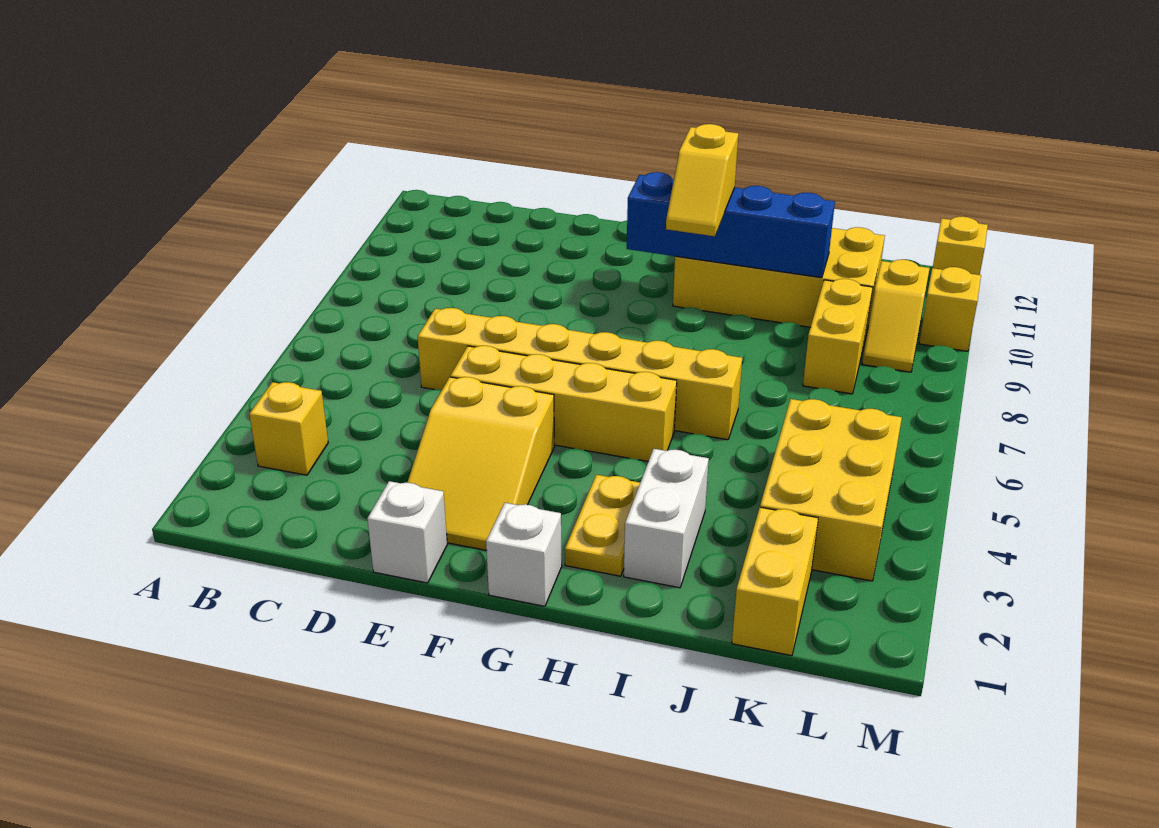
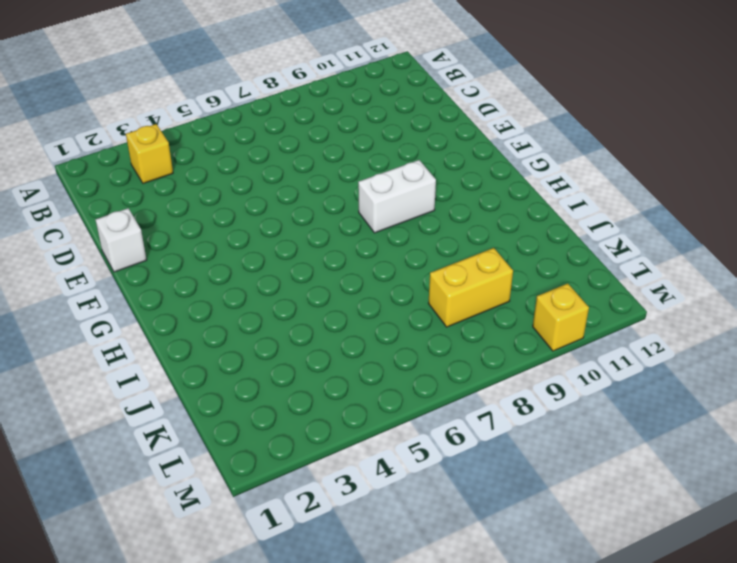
white brick G8:G9 level 1 -> white brick I2:I3 level 1
none -> yellow brick D6:I6 level 1
none -> yellow slope E2:F4 level 1 top 4
none -> yellow brick E5:H5 level 1

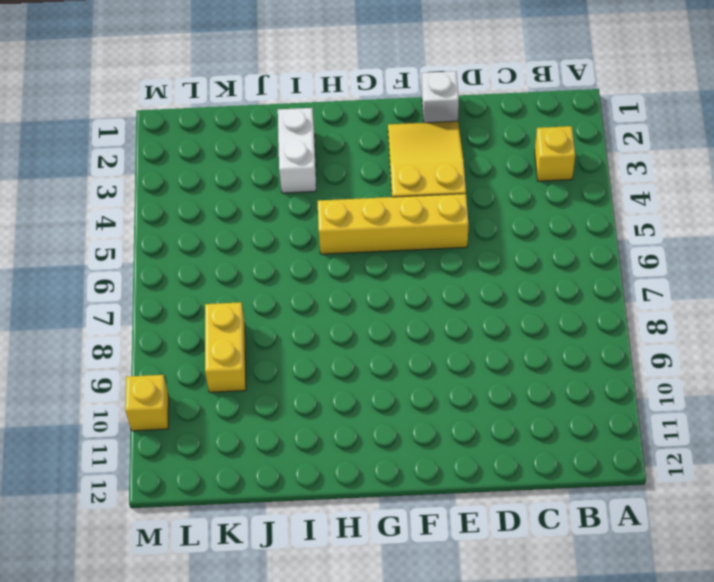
none -> yellow brick D6:I6 level 1
none -> white brick G1 level 1
none -> yellow plate H2:H3 level 1

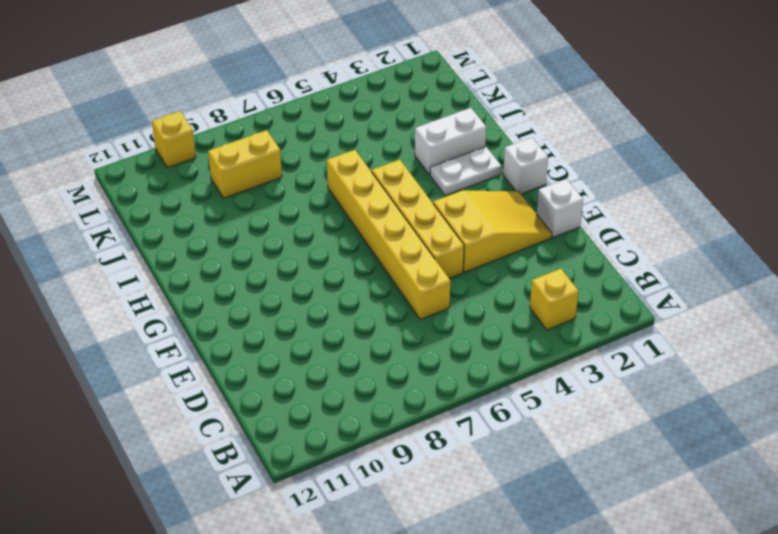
white plate H2:H3 level 1 -> yellow plate H2:H3 level 1
none -> yellow brick H10:K11 level 1
none -> yellow brick K1:K2 level 1
none -> yellow brick K3:L5 level 1

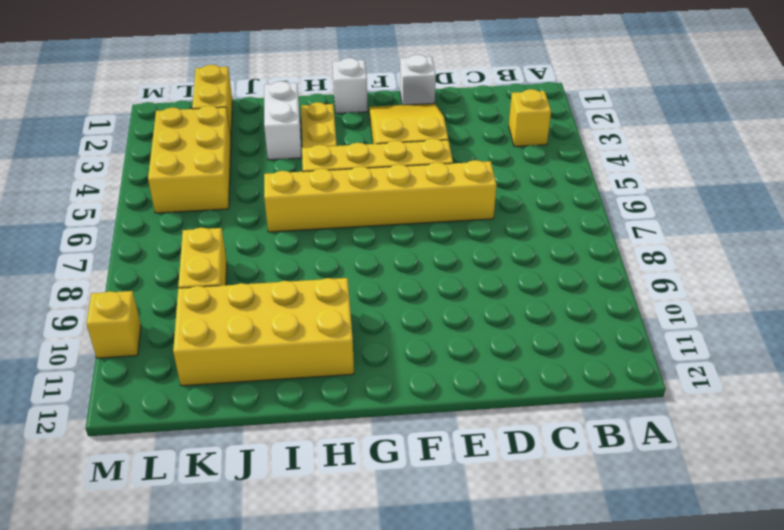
none -> yellow slope L9:L10 level 1 top 10
none -> yellow brick M12 level 1
none -> blue brick G10:J10 level 2

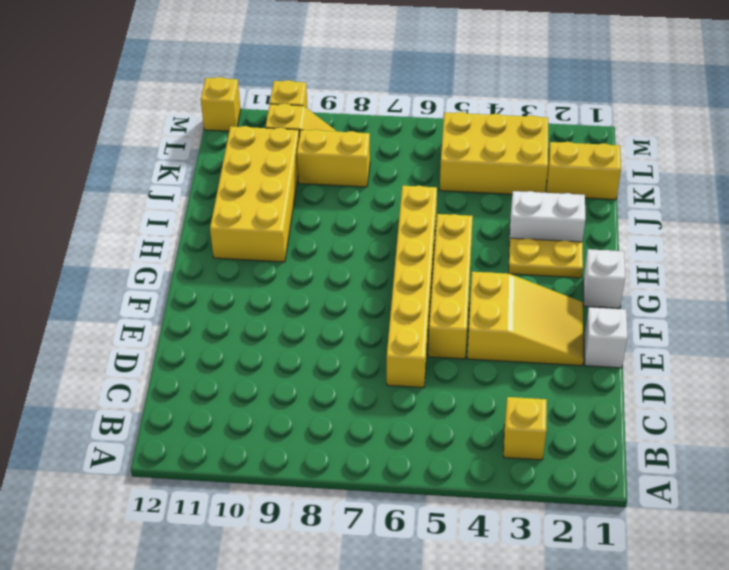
none -> blue brick G10:J10 level 2
none -> yellow slope H9:H10 level 3 top 10

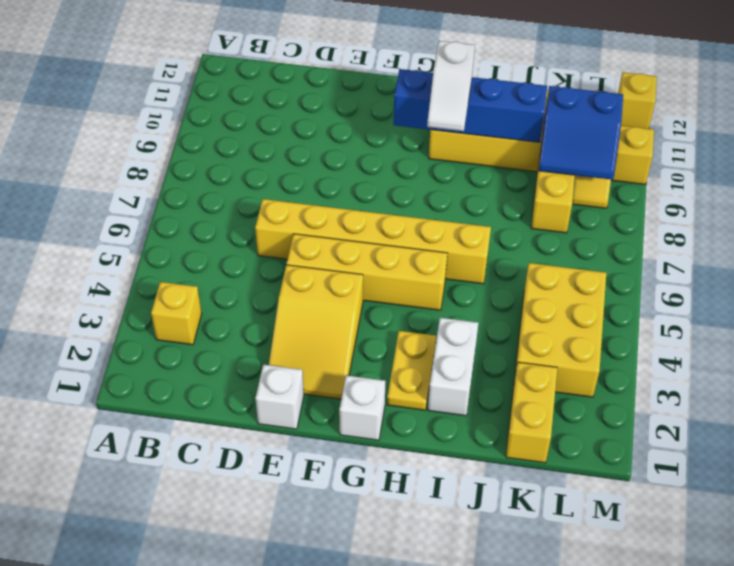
white slope H9:H10 level 3 top 10 -> yellow slope H9:H10 level 3 top 10
blue slope K9:L10 level 2 top 10 -> none

